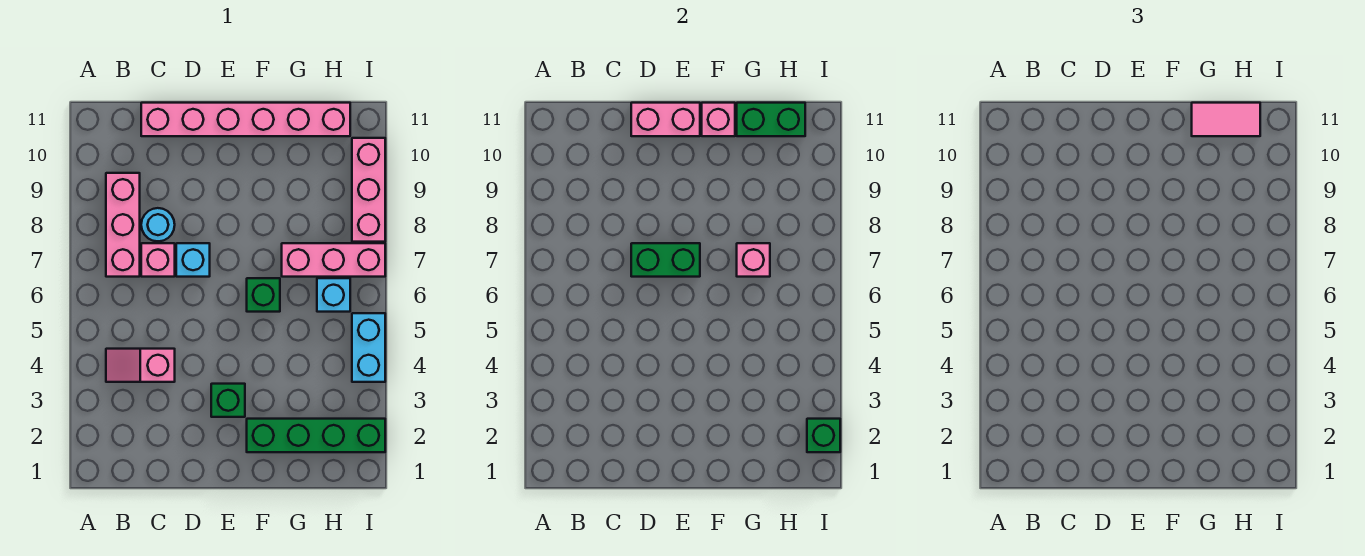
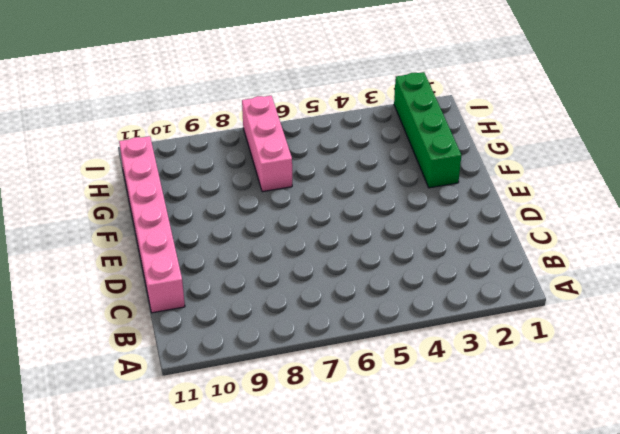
none -> pink slope B4:C4 level 1 top C
none -> pink brick B7:B9 level 1
none -> pink brick C7 level 1

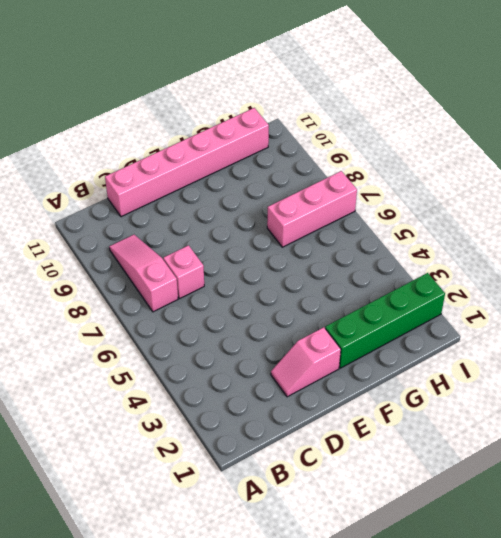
pink slope B7:B9 level 1 top 7 -> pink brick B7:B9 level 1
pink slope D2:E2 level 1 top E -> pink slope B4:C4 level 1 top C
none -> cyan round brick C8 level 1
none -> cyan brick D7 level 1
none -> green brick E3 level 1

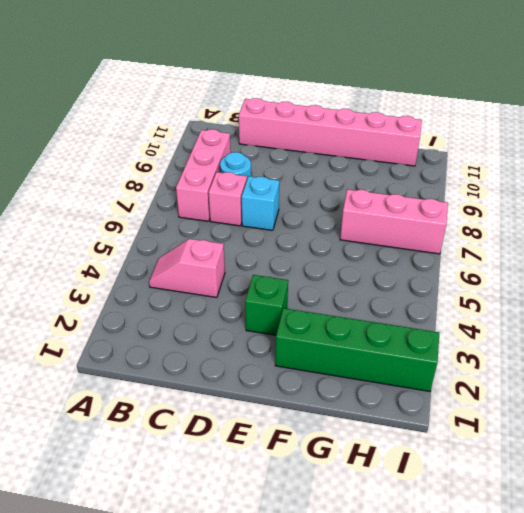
none -> green brick F6 level 1
none -> cyan brick H6 level 1
none -> cyan brick I4:I5 level 1

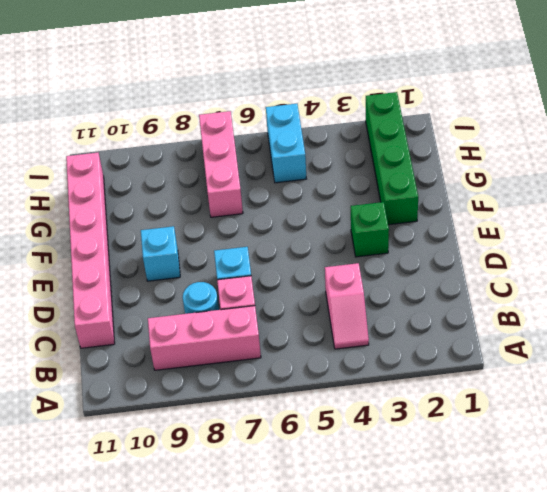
cyan brick E9 level 1 -> cyan brick H6 level 1
cyan brick H5:I5 level 1 -> cyan brick I4:I5 level 1
none -> green brick F6 level 1
none -> pink brick I8:I10 level 1
none -> green brick D7:E7 level 2

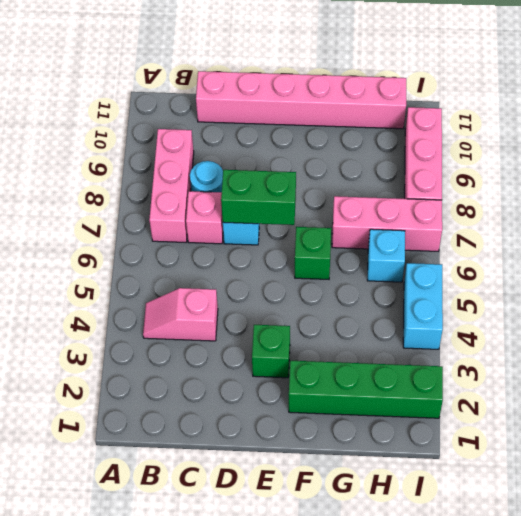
none -> pink brick D11:E11 level 2
none -> pink brick F11 level 2
none -> pink brick G7 level 2

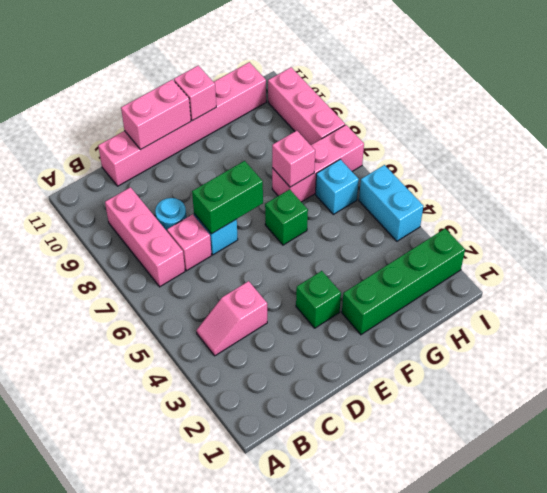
none -> green brick G11:H11 level 2
none -> green brick I2 level 2
none -> pink tile G11:H11 level 3

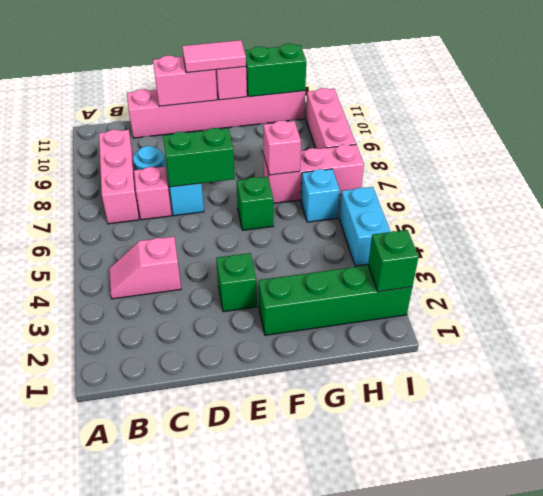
pink tile E11:F11 level 3 -> pink tile G11:H11 level 3

